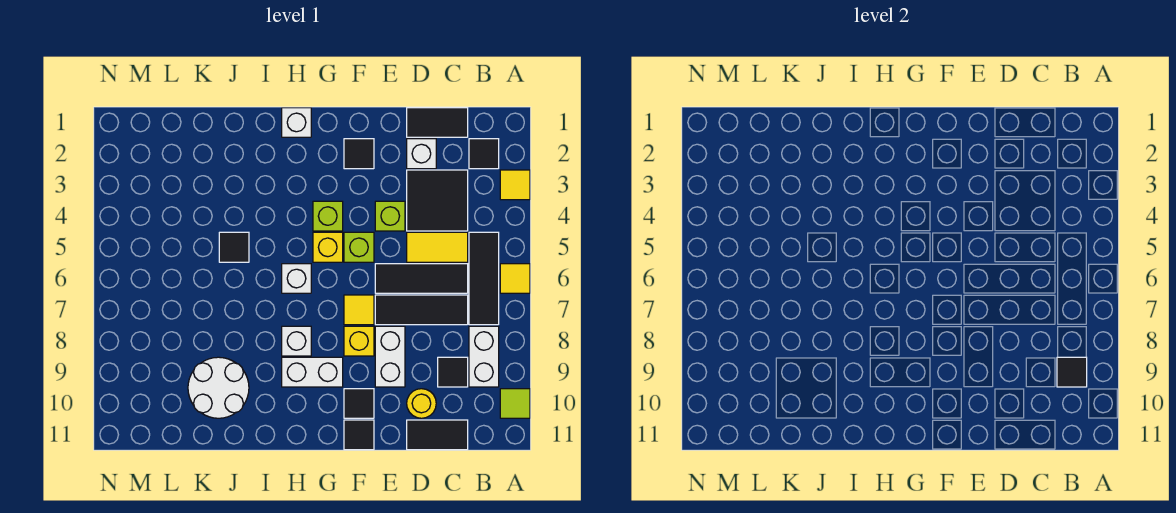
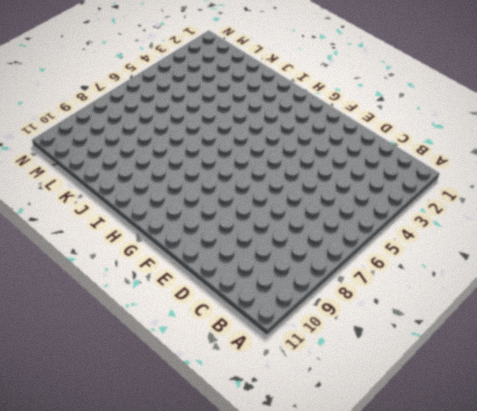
none -> yellow tile A3 level 1
none -> yellow tile A6 level 1
none -> lime tile A10 level 1
none -> black tile B2 level 1

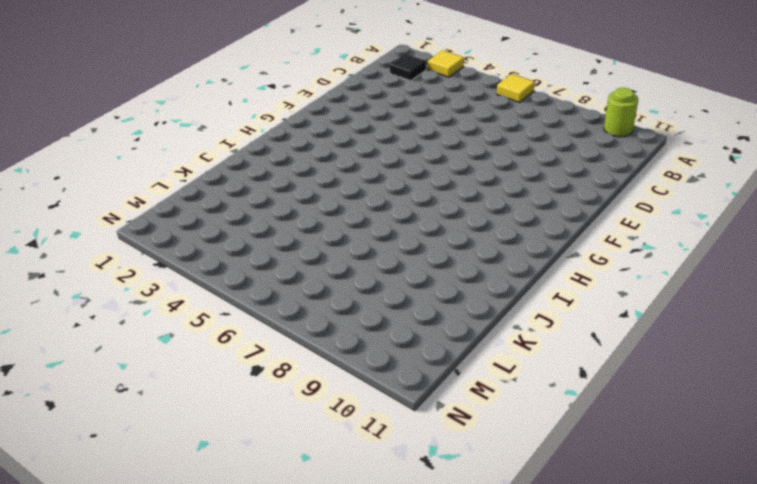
lime round brick A10 level 1 -> lime tile A10 level 1
none -> black tile B5:B7 level 1
none -> white brick B8:B9 level 1
none -> black tile C1:D1 level 1
none -> black tile C3:D4 level 1

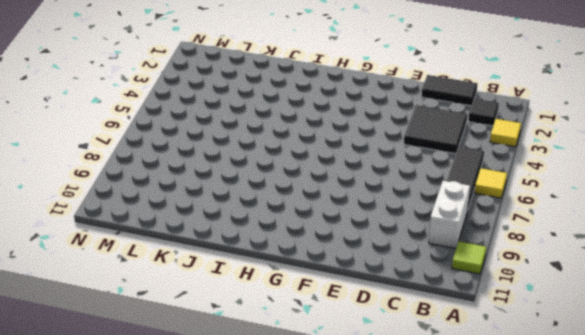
none -> yellow tile C5:D5 level 1
none -> black tile C6:E6 level 1
none -> black tile C7:E7 level 1
none -> black tile C9 level 1

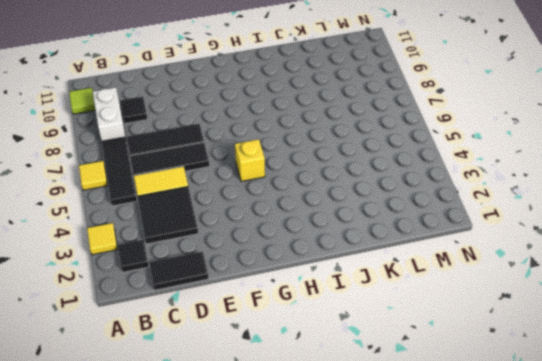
none -> black tile C11:D11 level 1
none -> white brick D2 level 1
none -> yellow round brick D10 level 1
none -> lime brick E4 level 1

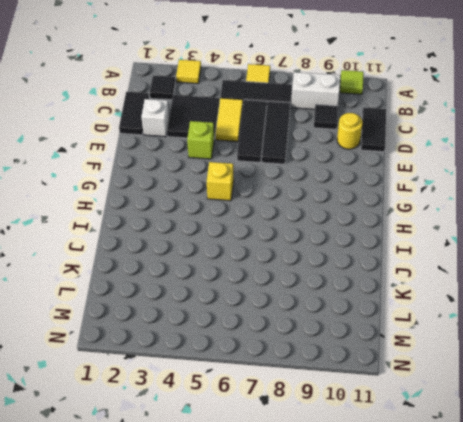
none -> white brick E8:E9 level 1
none -> black tile F2 level 1
none -> lime brick F5 level 1
none -> yellow tile F7 level 1

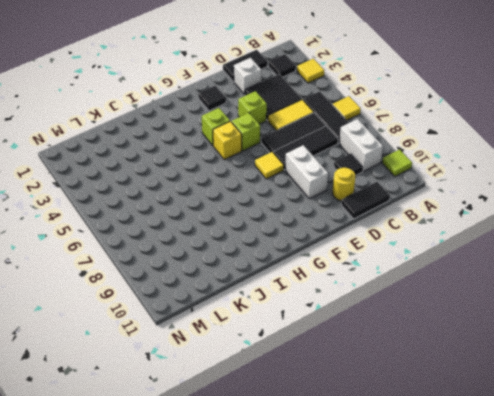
none -> yellow brick F8 level 1
none -> black tile F10 level 1
none -> black tile F11 level 1
none -> white brick G9:H9 level 1

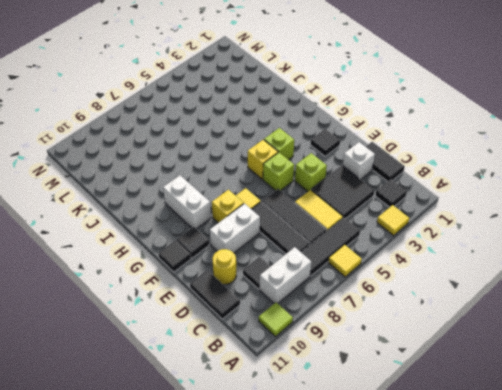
none -> white brick H1 level 1
none -> white brick H6 level 1
none -> white brick H8 level 1
none -> black tile J5 level 1

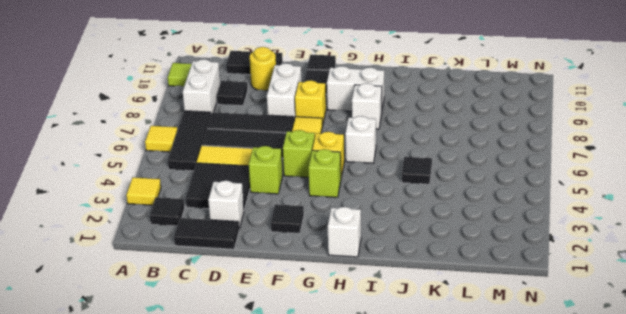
none -> white round brick J9:K10 level 1
none -> black tile B9 level 2

